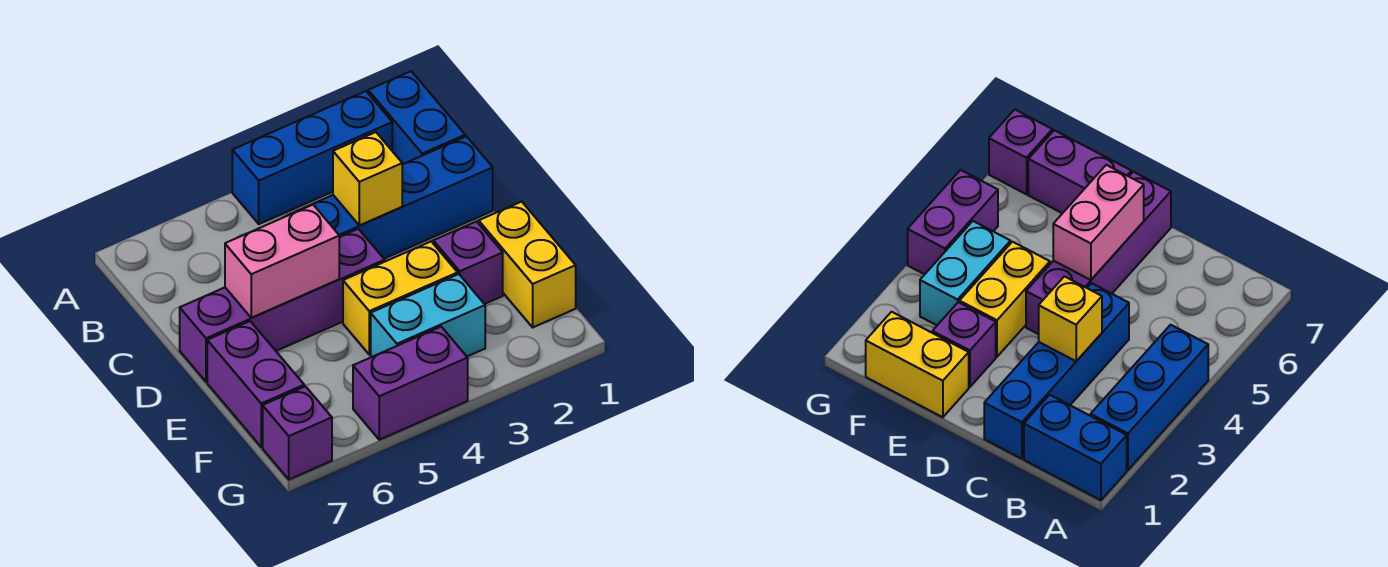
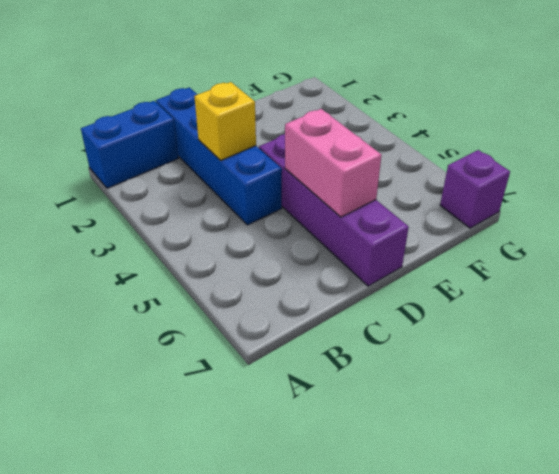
none -> blue brick A2:A4 level 1
none -> yellow brick E1:F1 level 1
none -> purple brick E2 level 1

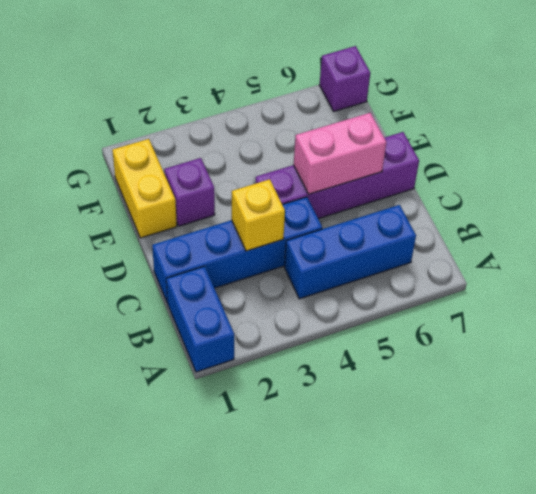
blue brick B4:B6 level 1 -> blue brick A2:A4 level 1
none -> yellow brick E3:E4 level 1
none -> purple brick E7:F7 level 1
none -> cyan brick F3:F4 level 1

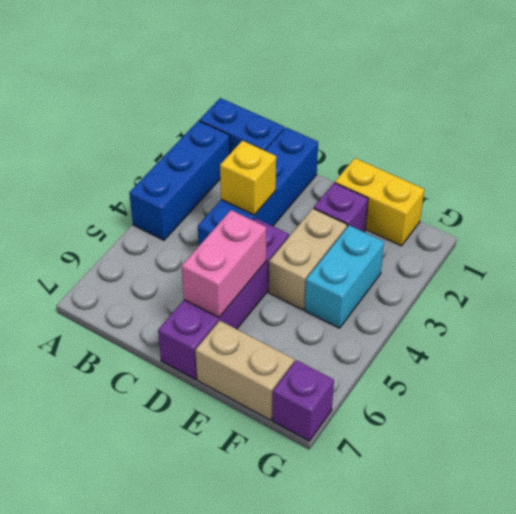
tan brick E3:E4 level 1 -> yellow brick E3:E4 level 1
tan brick E7:F7 level 1 -> purple brick E7:F7 level 1
none -> purple brick G4:G5 level 1

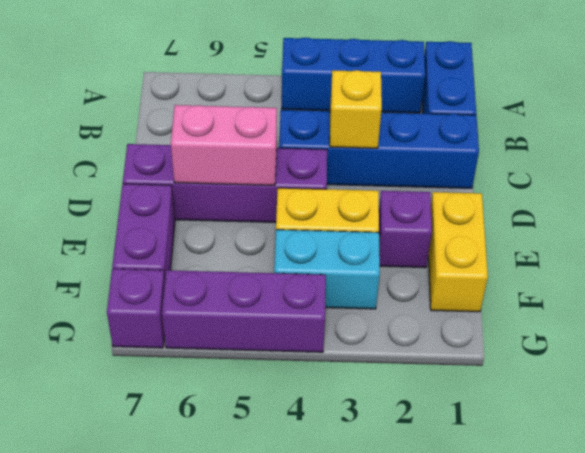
purple brick G4:G6 level 1 -> purple brick G4:G5 level 1

